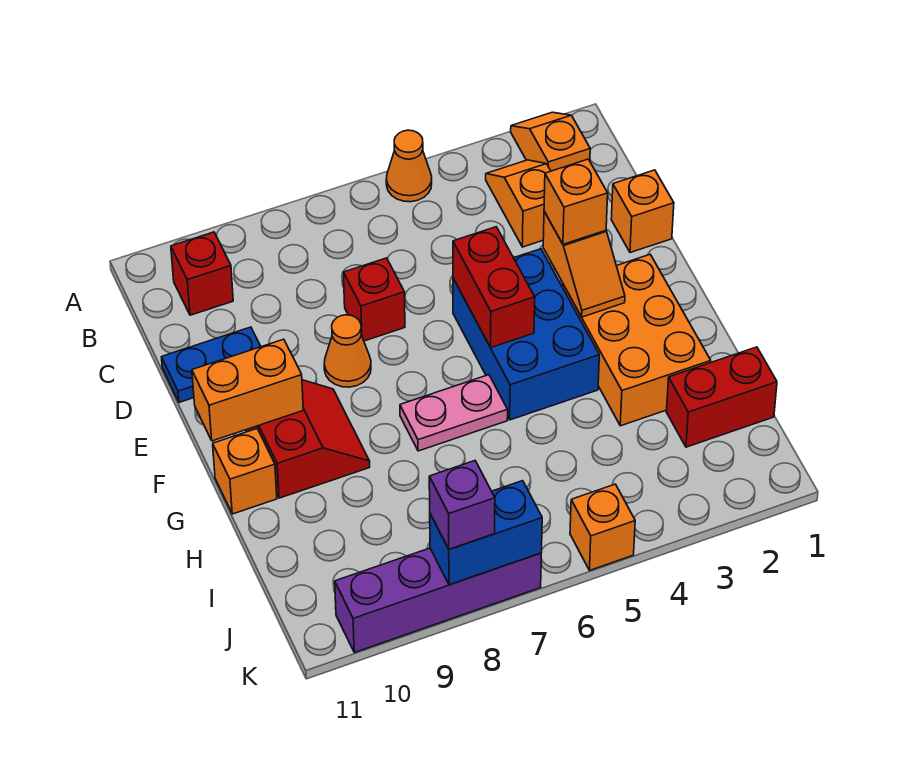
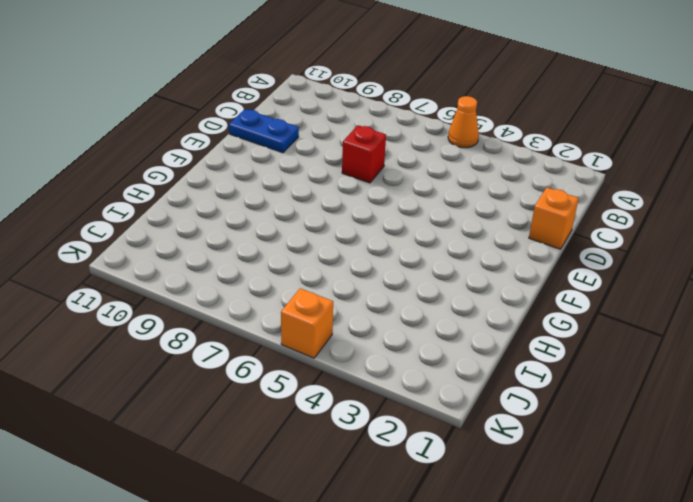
none -> orange slope A2:B2 level 1 top B
none -> orange slope B3:C3 level 1 top C
none -> red brick B10 level 1

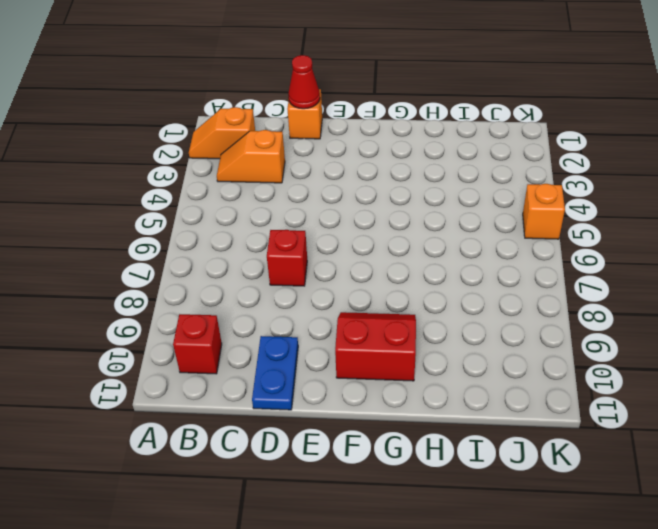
red cone D1 level 2 -> none
none -> orange cone A5 level 1
none -> blue brick E4:G5 level 1
none -> orange cone E8 level 1

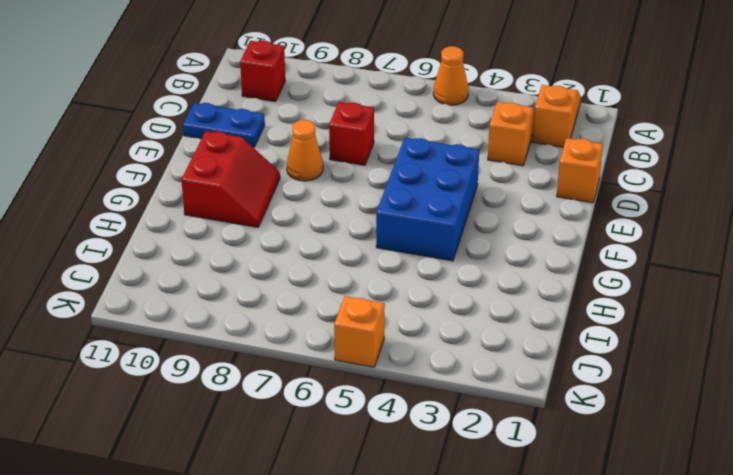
none -> orange brick F2:H3 level 1
none -> pink plate G6:G7 level 1
none -> orange brick G11 level 1

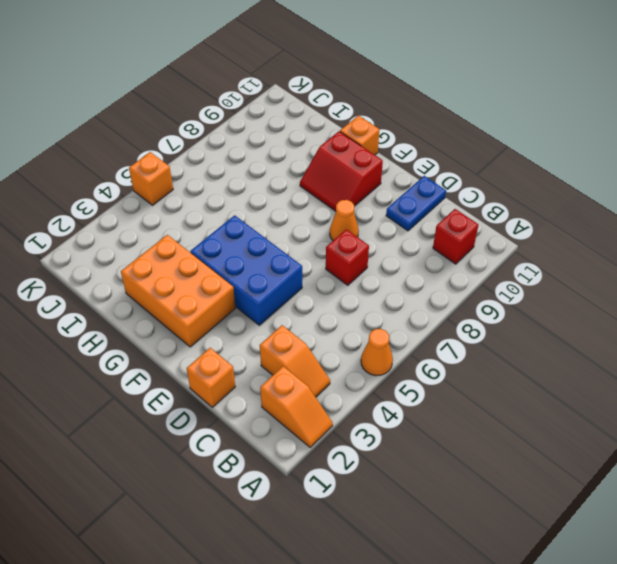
none -> pink plate G6:G7 level 1
none -> red brick I1:I2 level 1
none -> purple brick K7:K10 level 1

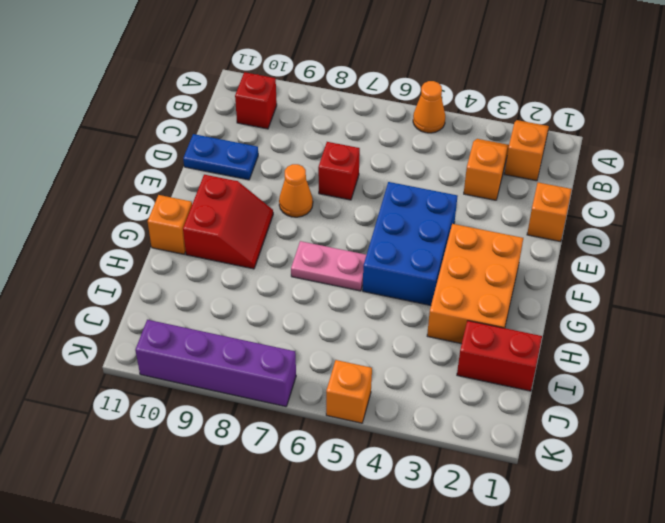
none -> orange slope E3:F3 level 2 top E
none -> red brick E5:F5 level 2
none -> orange brick F10:F11 level 2

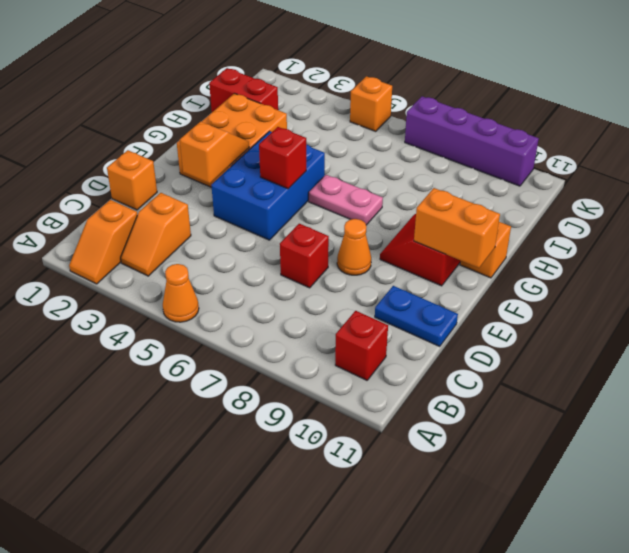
red brick F5 level 2 -> red brick E5:F5 level 2
none -> blue brick K7:K8 level 2
none -> orange brick E3 level 3
none -> purple brick K8 level 3

